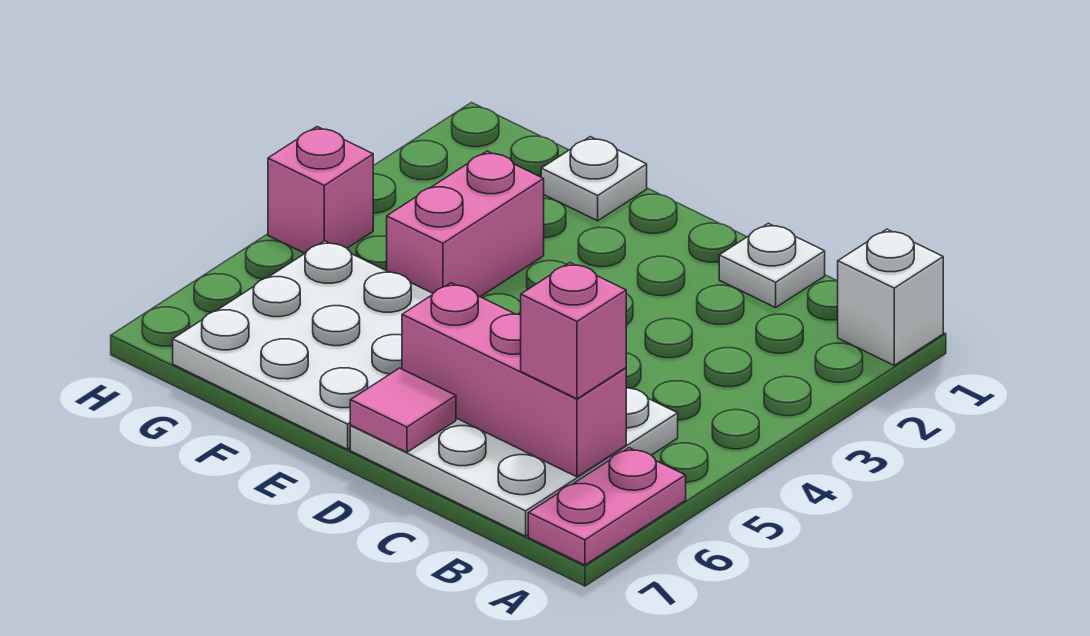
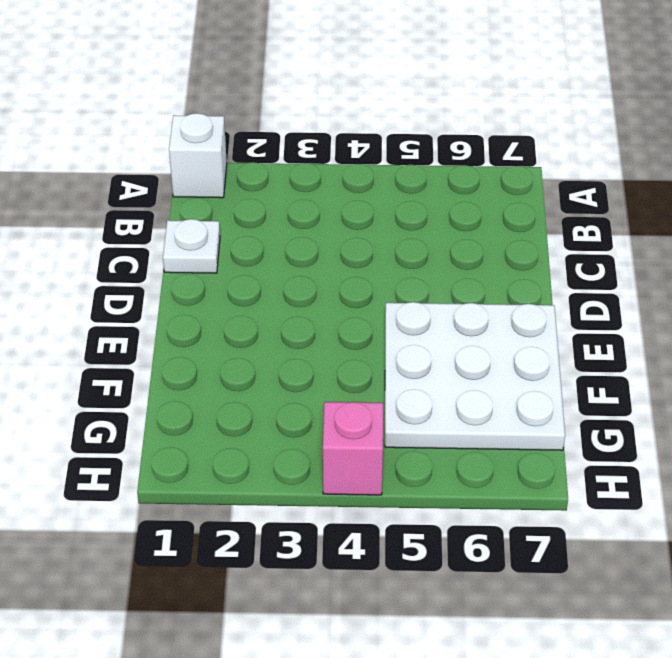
none -> pink plate A6:A7 level 1
none -> white plate B5:D7 level 1

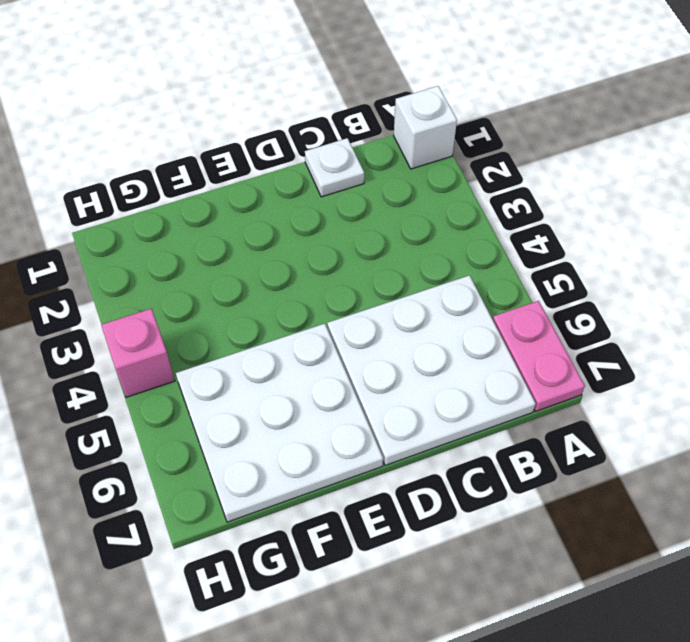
none -> white plate F1 level 1
none -> pink brick F3:F4 level 1

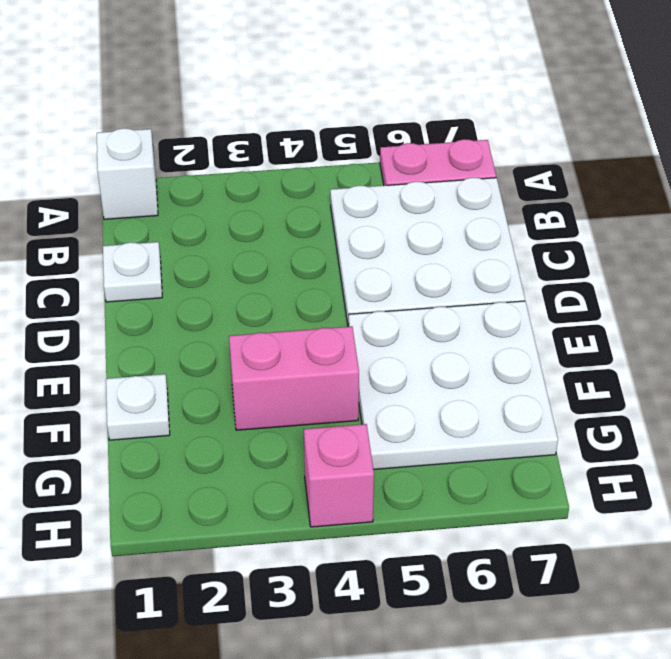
none -> pink brick B6:D6 level 2
none -> pink tile D7 level 2

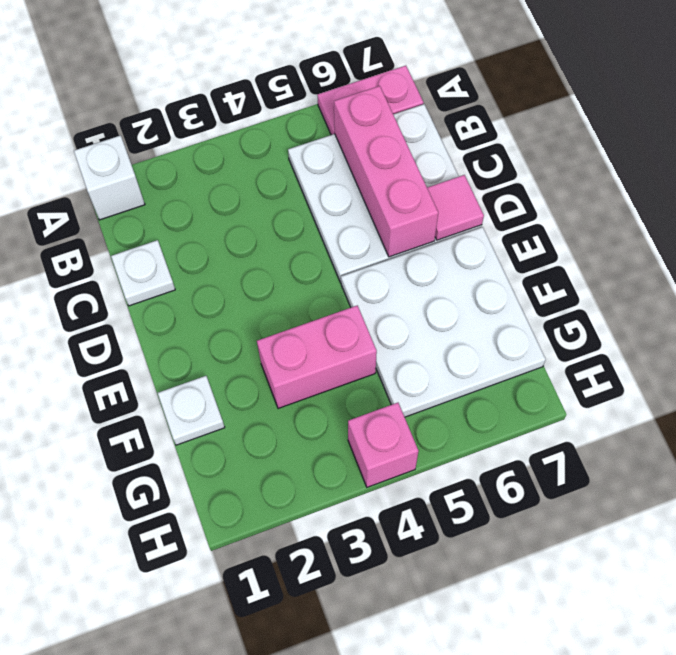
none -> pink brick B6 level 3

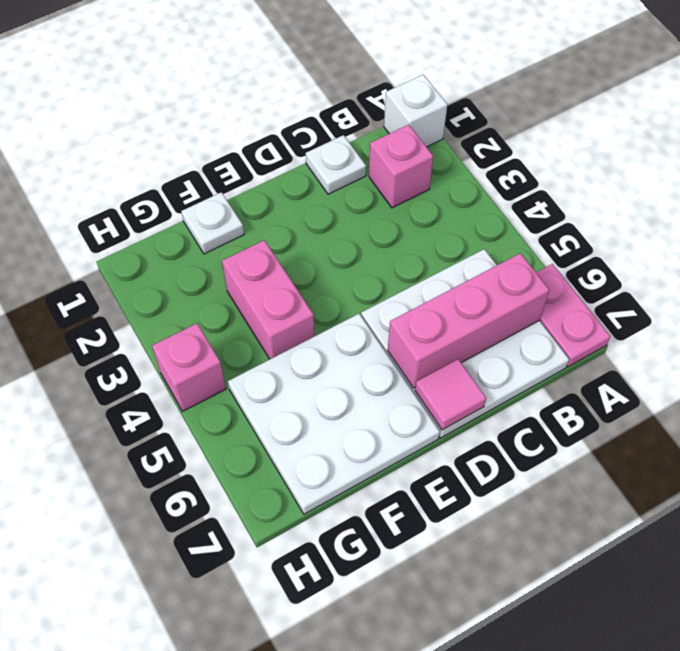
pink brick B2 level 1 -> pink brick B6 level 3

